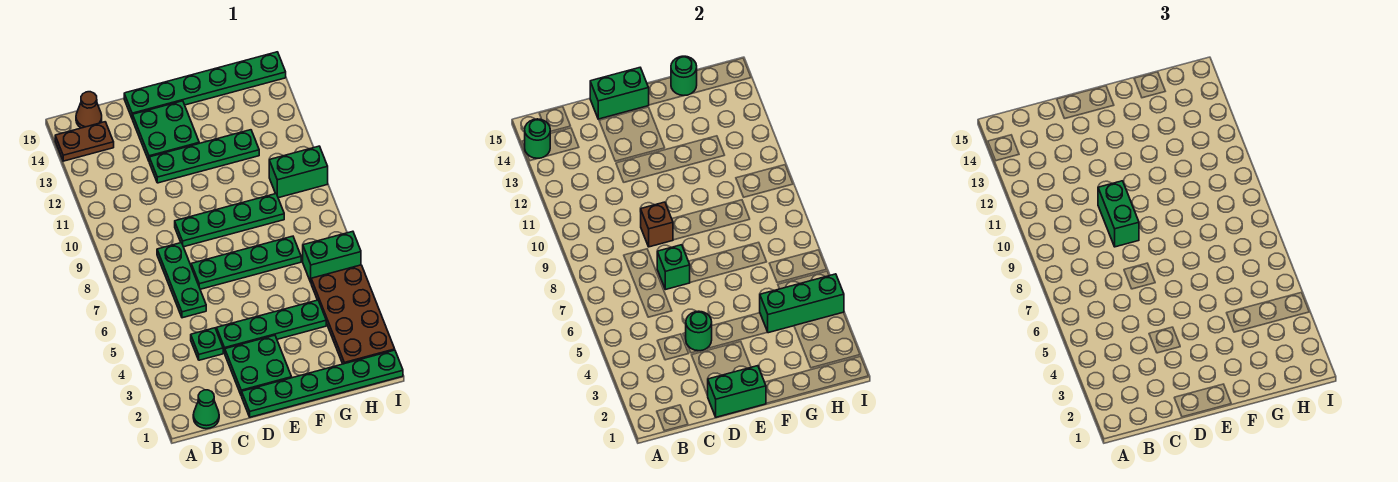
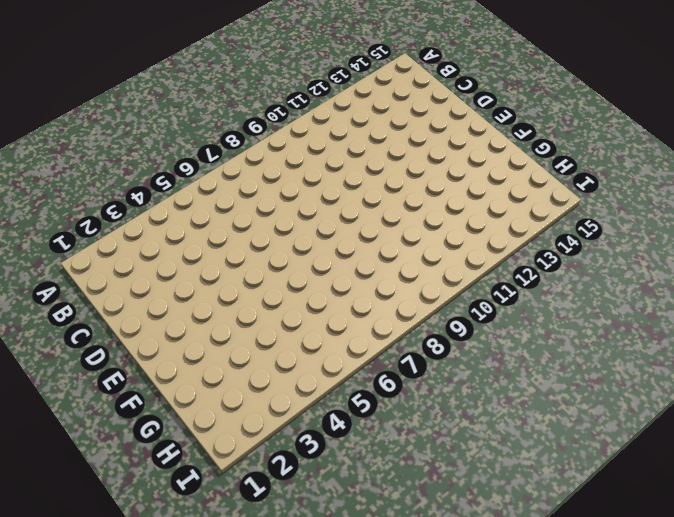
none -> brown plate A14:B14 level 1
none -> green cone B1 level 1
none -> brown cone B15 level 1

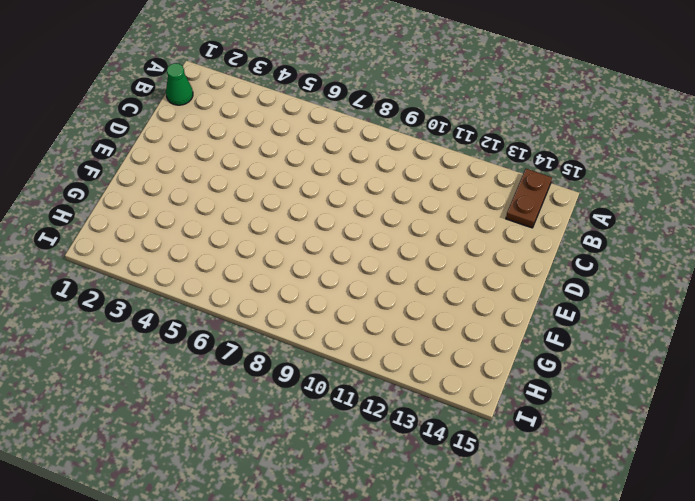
none -> brown cone B15 level 1
none -> green plate C4 level 1
none -> green plate C6:C8 level 1

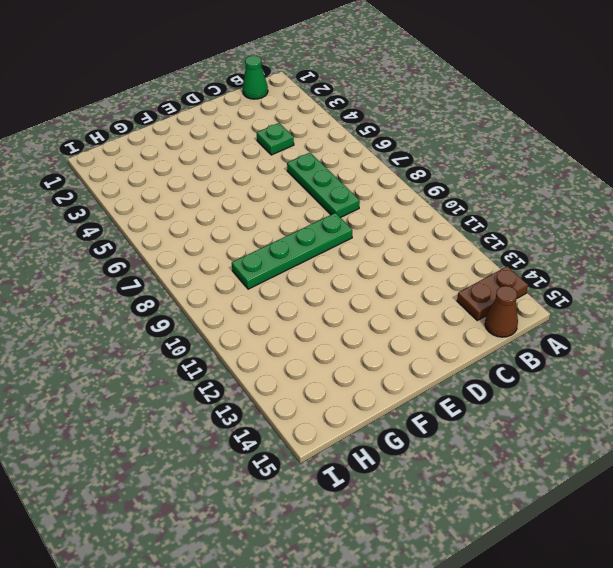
none -> green plate D1:I1 level 1
none -> green plate D2:E3 level 1
none -> green plate D4:G4 level 1

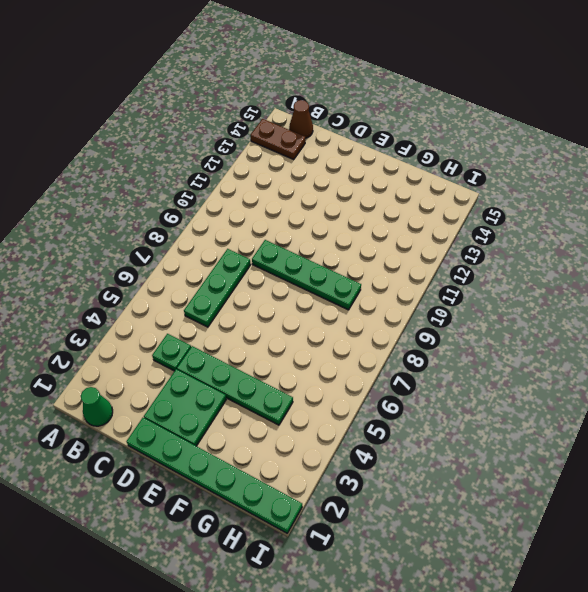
none -> green plate D7:G7 level 1
none -> green plate D12:G12 level 1
none -> green plate D13:E14 level 1

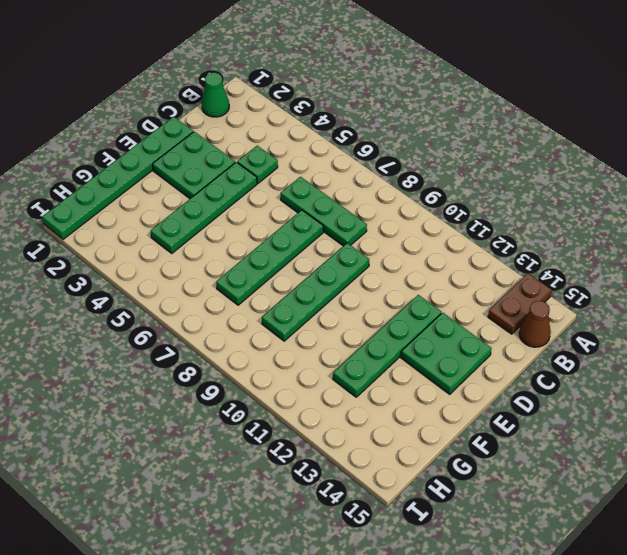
none -> green plate D15:I15 level 1
none -> brown plate H2:I5 level 1
none -> green brick H6:I6 level 1

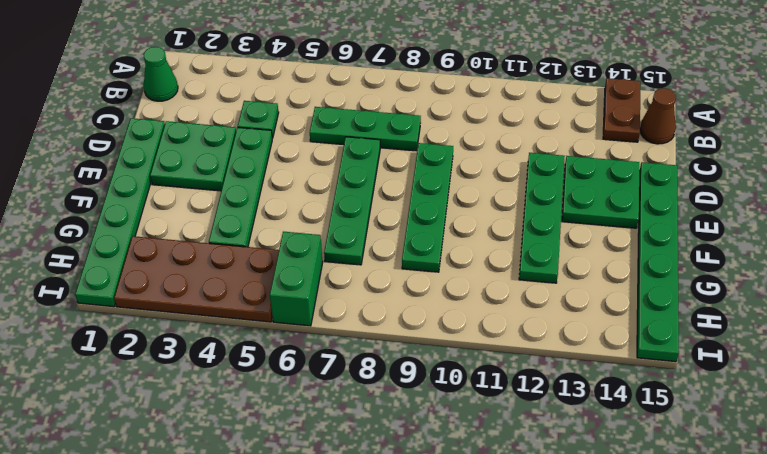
none -> green brick H10:I10 level 1
none -> green round brick A14 level 2
none -> green brick D1:E1 level 2

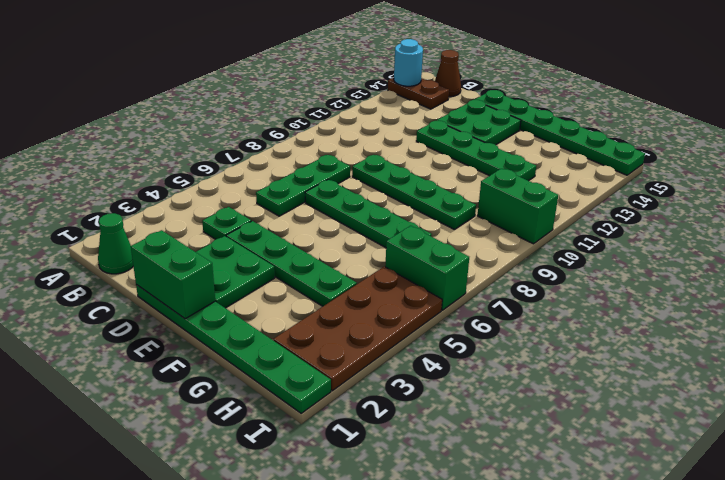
cyan round brick A14 level 2 -> green round brick A14 level 2
none -> green round brick D4 level 2
none -> green brick D7 level 2
none -> brown brick D9 level 2

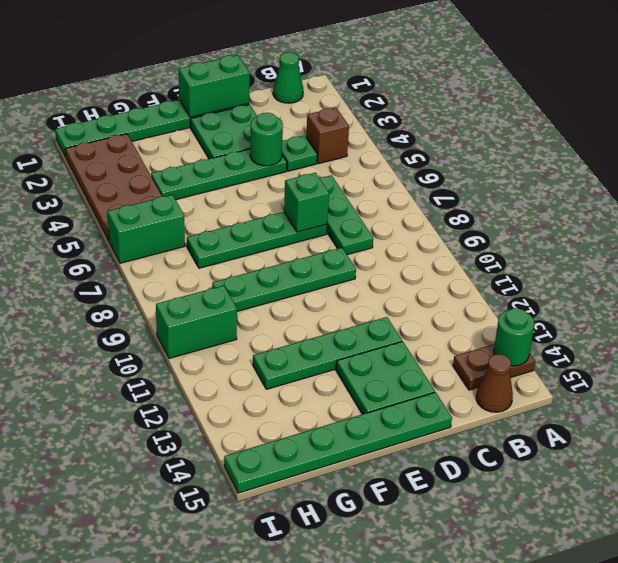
brown brick B4 level 1 -> brown brick D9 level 2
none -> green brick D15:E15 level 2
none -> green brick G4:I4 level 2
none -> green round brick G15 level 2

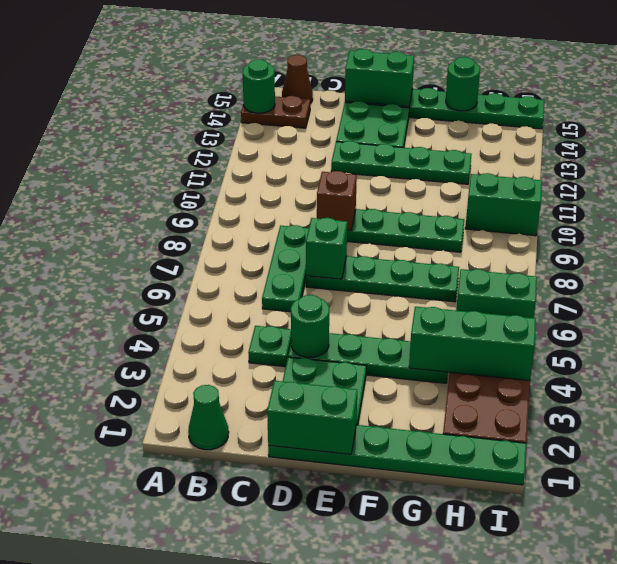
none -> green brick D9:D10 level 3

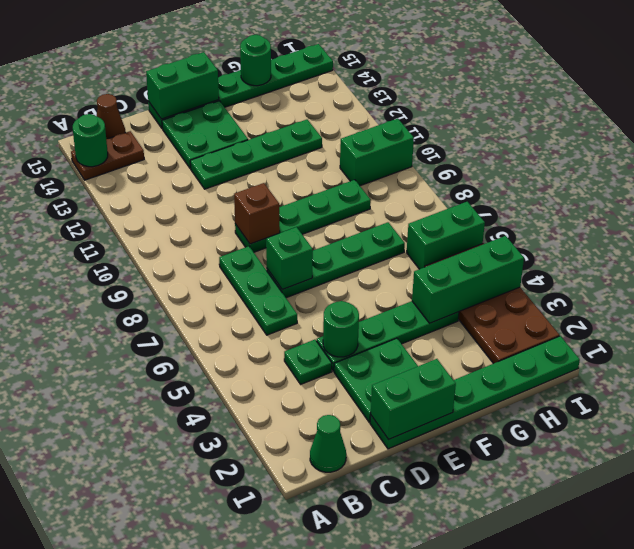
none -> green brick D9:D10 level 3

